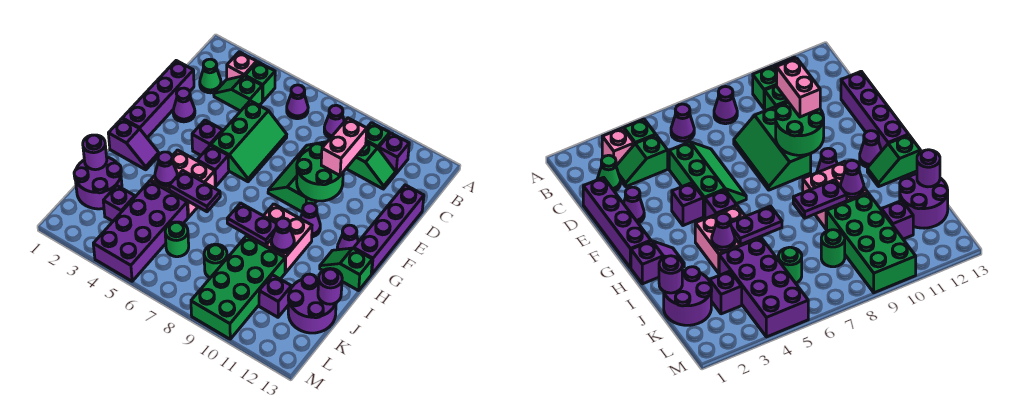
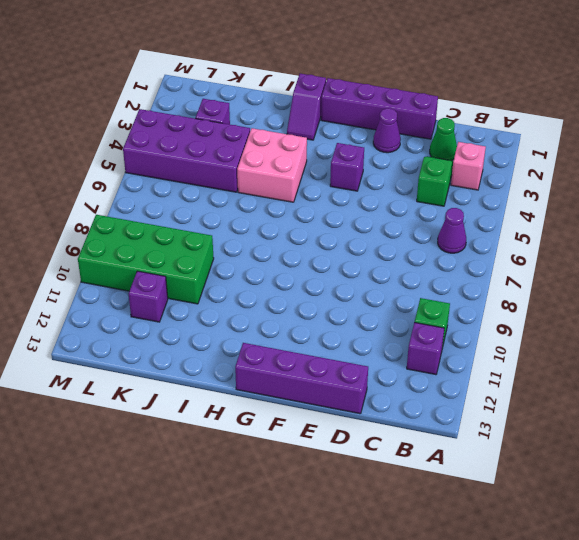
none -> green brick B4 level 1
none -> purple cone B8 level 1
none -> green slope C10:C11 level 1 top 10
none -> green slope D5:F6 level 1 top 5

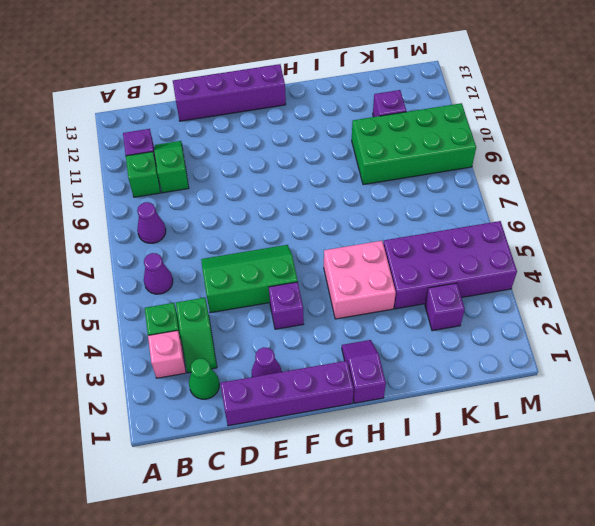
none -> green slope D8:F9 level 1 top 9
none -> purple brick G5 level 1
none -> purple cone G10 level 1
none -> purple cone G12 level 1

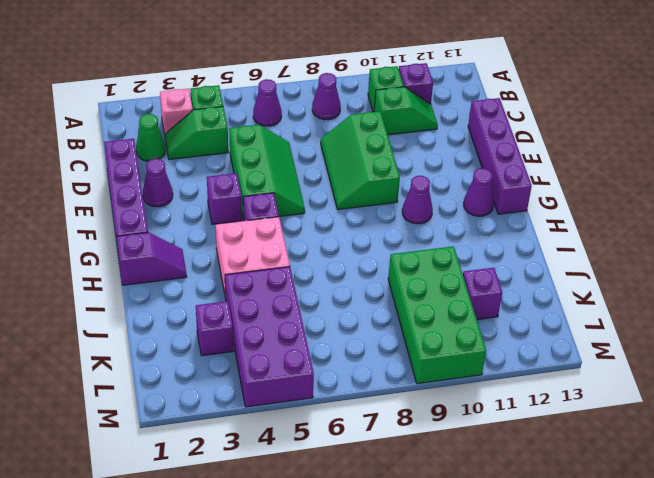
none -> pink brick H9:I10 level 1
none -> green slope H12:H13 level 1 top 13
none -> purple round brick J1:K2 level 1
none -> purple round brick J12:K13 level 1

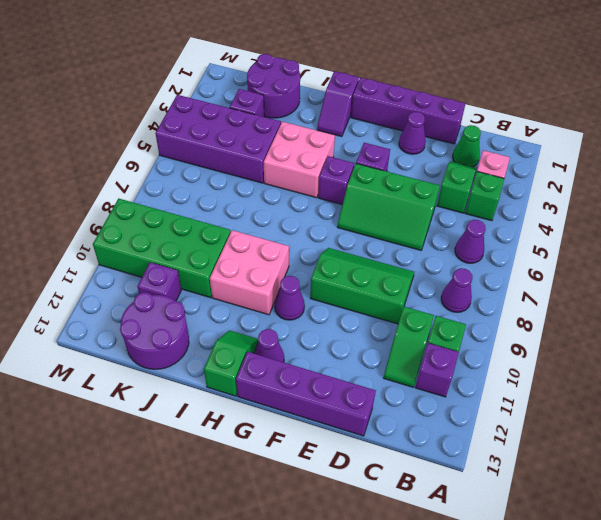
none -> green round brick K6 level 1
none -> green round brick K8 level 1
none -> green round brick E9:F10 level 2
none -> purple cone I4 level 2

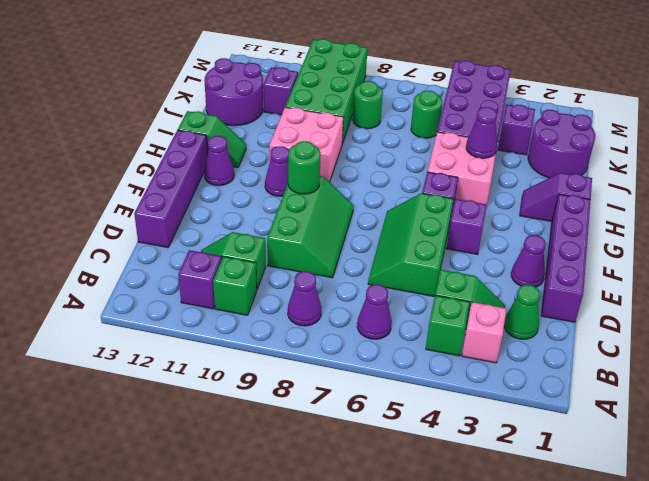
green round brick F9 level 2 -> green round brick E9:F10 level 2
none -> purple plate I5:I6 level 2
none -> purple plate I8:I9 level 2
none -> purple cone I10 level 2
none -> purple round brick J1 level 2

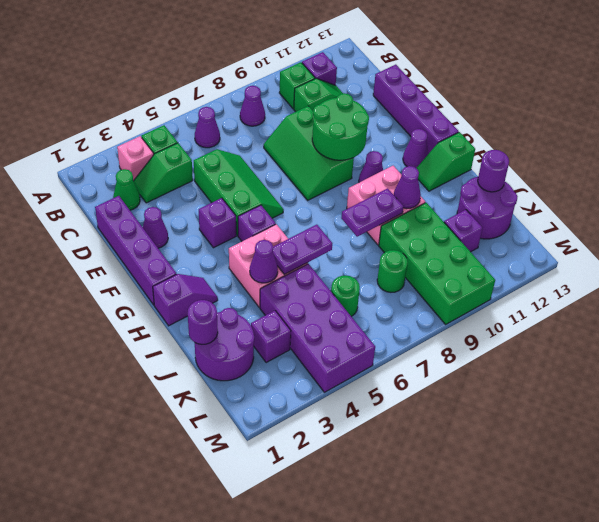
none -> pink brick D10:E10 level 3

